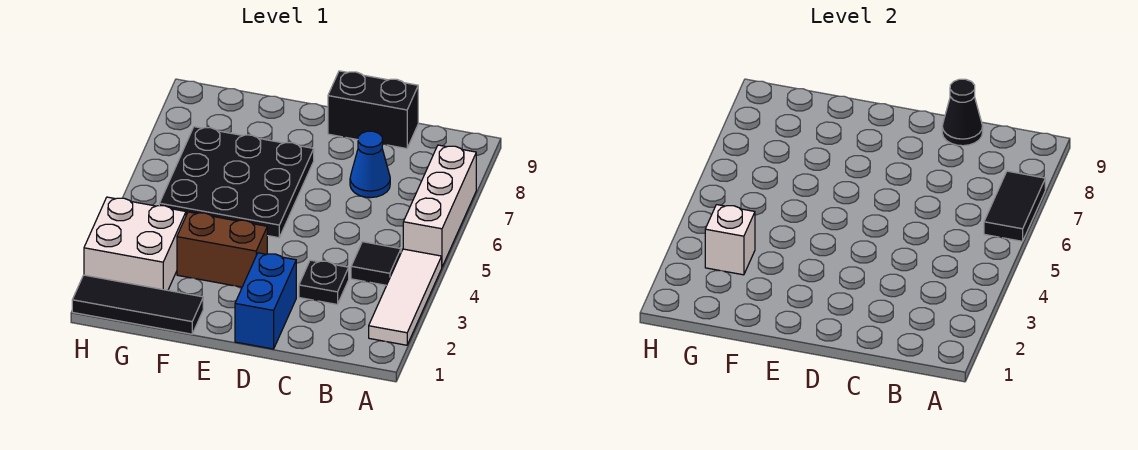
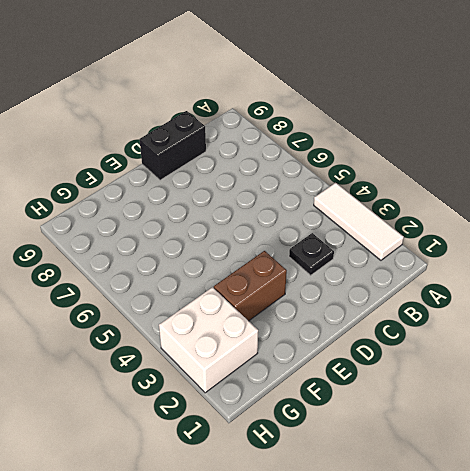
none -> white brick A5:A7 level 1
none -> black tile B4 level 1
none -> blue cone C7 level 1

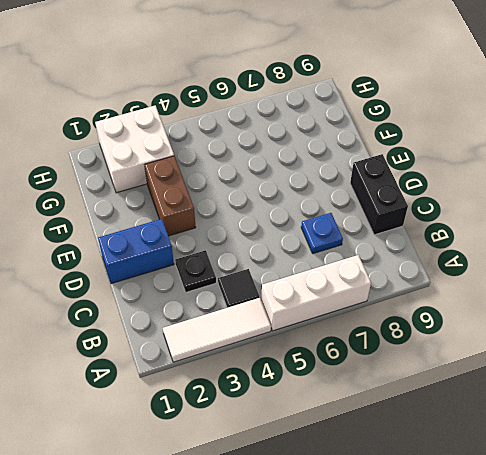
blue plate C7 level 1 -> blue cone C7 level 1
none -> black plate E5:G7 level 1
none -> black tile F1:H1 level 1
none -> black tile A6:A7 level 2

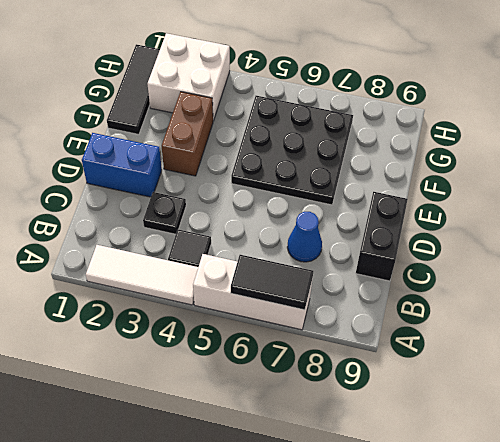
none -> black cone C9 level 2
none -> white brick G3 level 2

